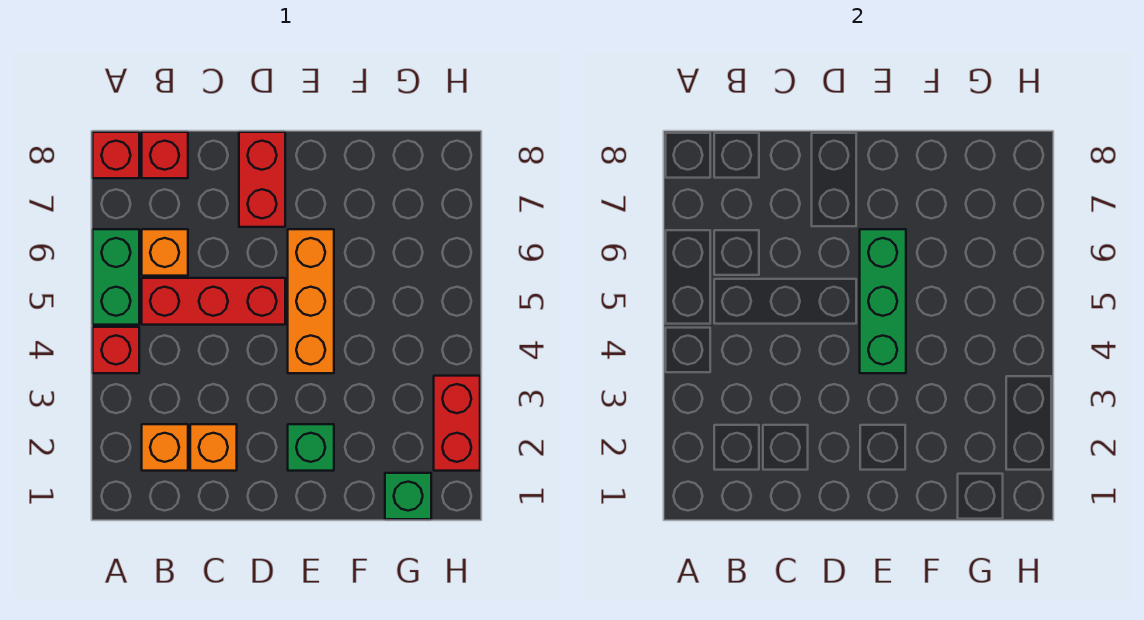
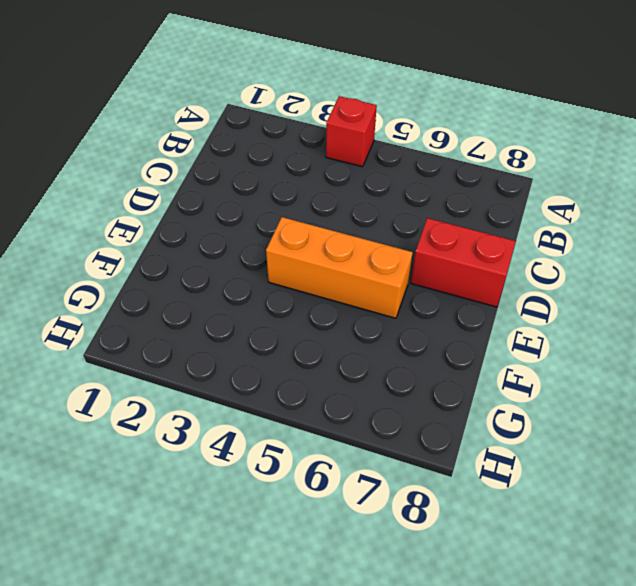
none -> green brick A5:A6 level 1
none -> red brick A8 level 1
none -> orange brick B2 level 1

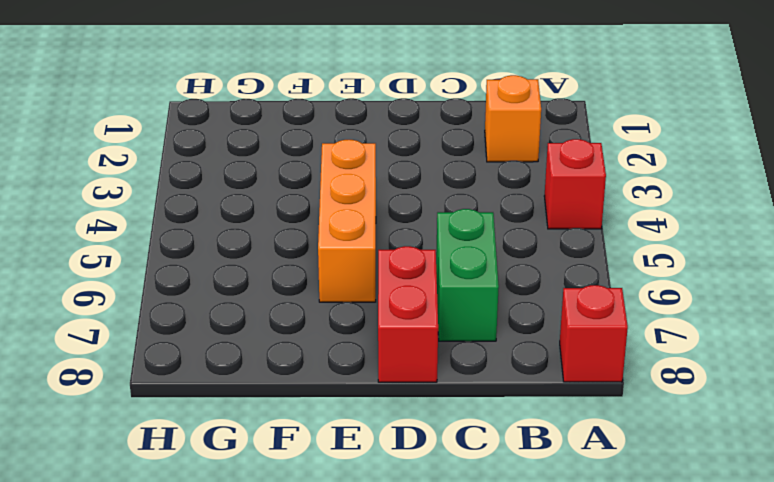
green brick C6:C7 level 1 -> green brick A5:A6 level 1
none -> red brick B5:D5 level 1
none -> orange brick B6 level 1
none -> red brick B8 level 1

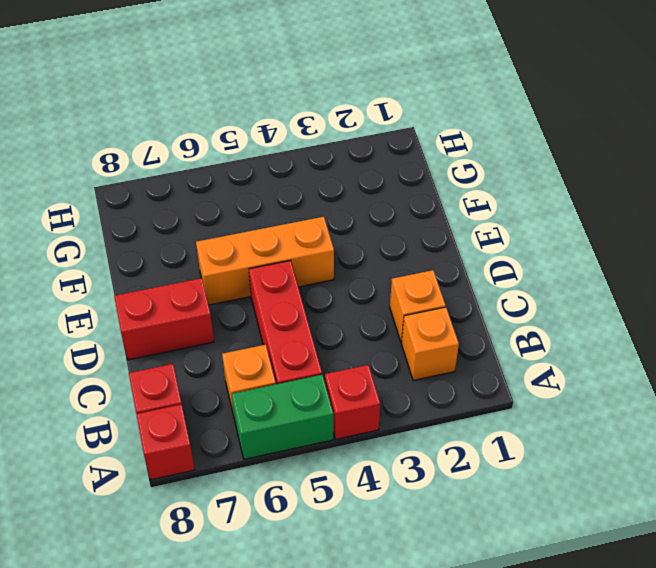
none -> green brick E2 level 1
none -> green brick G1 level 1
none -> red brick H2:H3 level 1

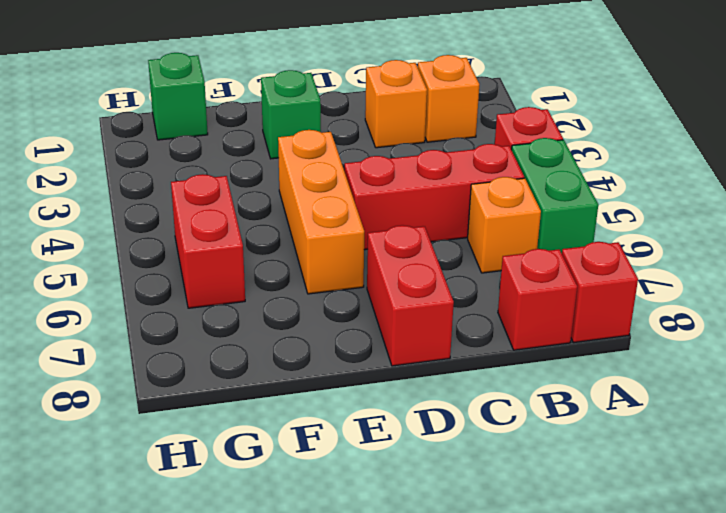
red brick G5:G6 level 1 -> red brick H2:H3 level 1
none -> green brick E4:E6 level 2

